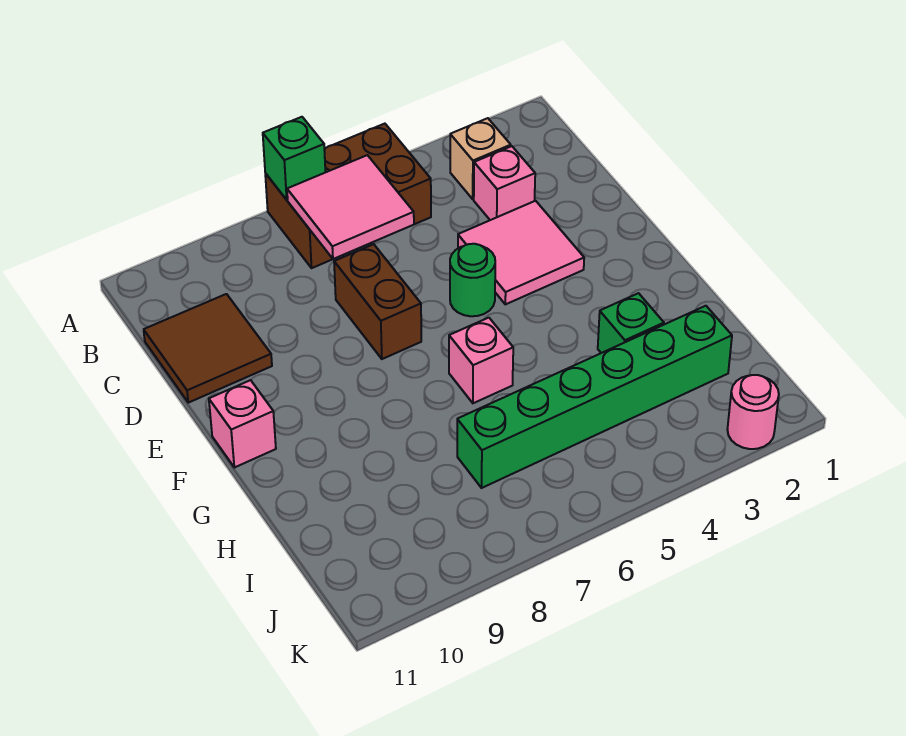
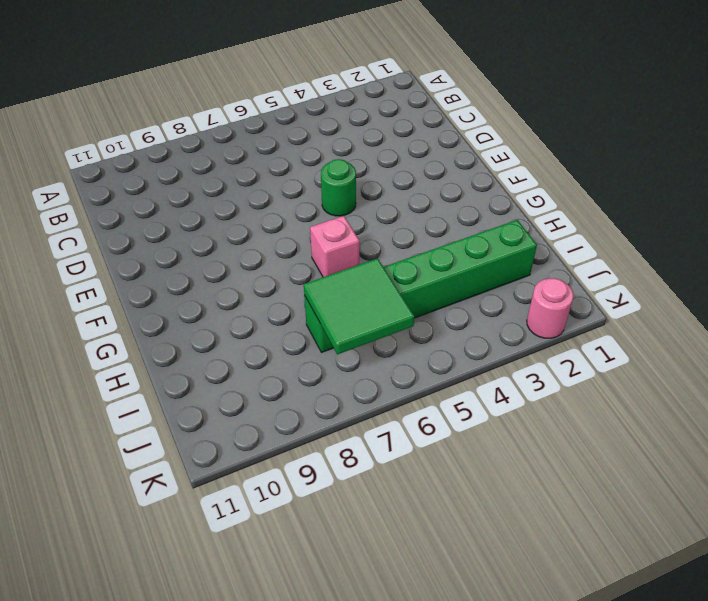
green tile I6:J7 level 2 -> none
none -> brown brick A5:B7 level 1
none -> tan brick B3 level 1
none -> pink brick C3 level 1

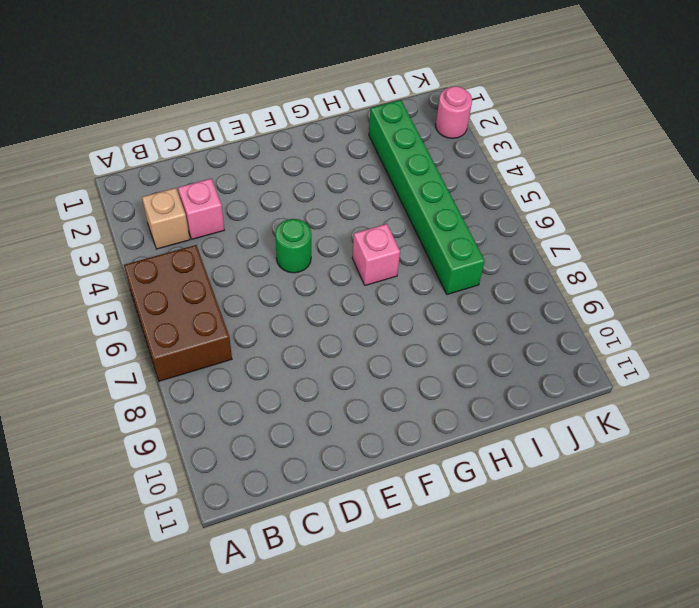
none -> brown tile C10:D11 level 1
none -> pink tile D3:E4 level 1
none -> brown brick D7:E7 level 1

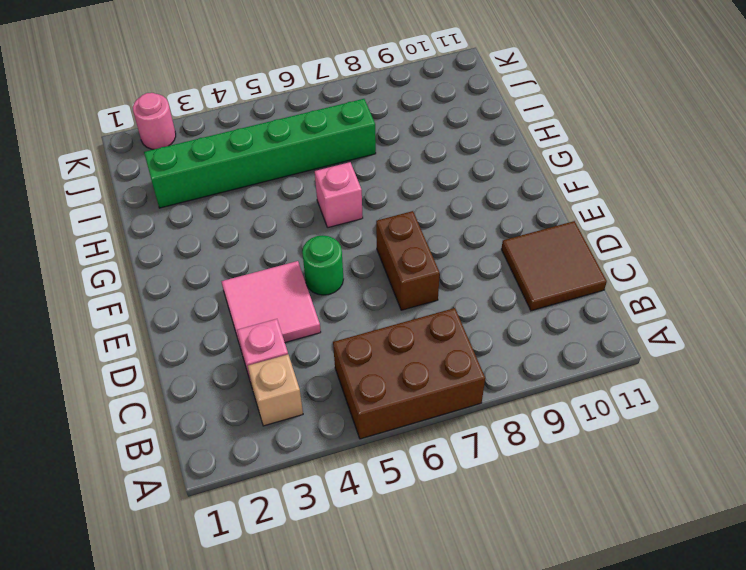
none -> pink brick F11 level 1
none -> green brick H3 level 1
none -> green brick A7 level 2

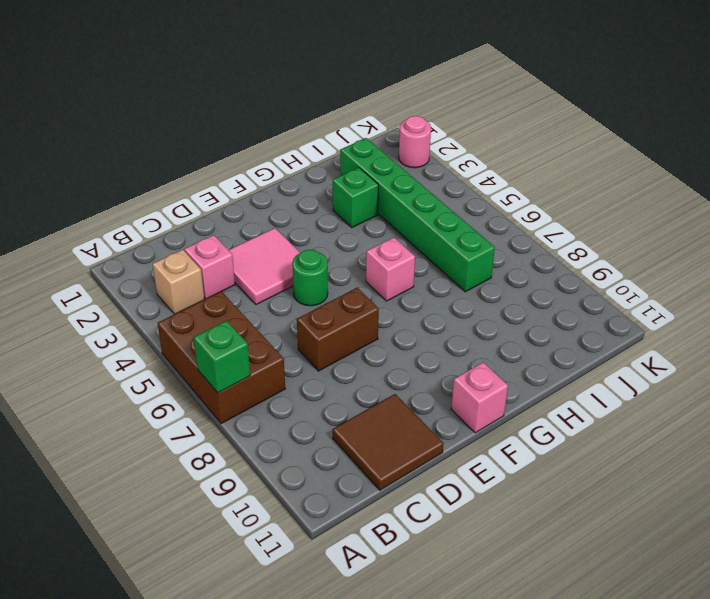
none -> pink tile B6:C7 level 2

